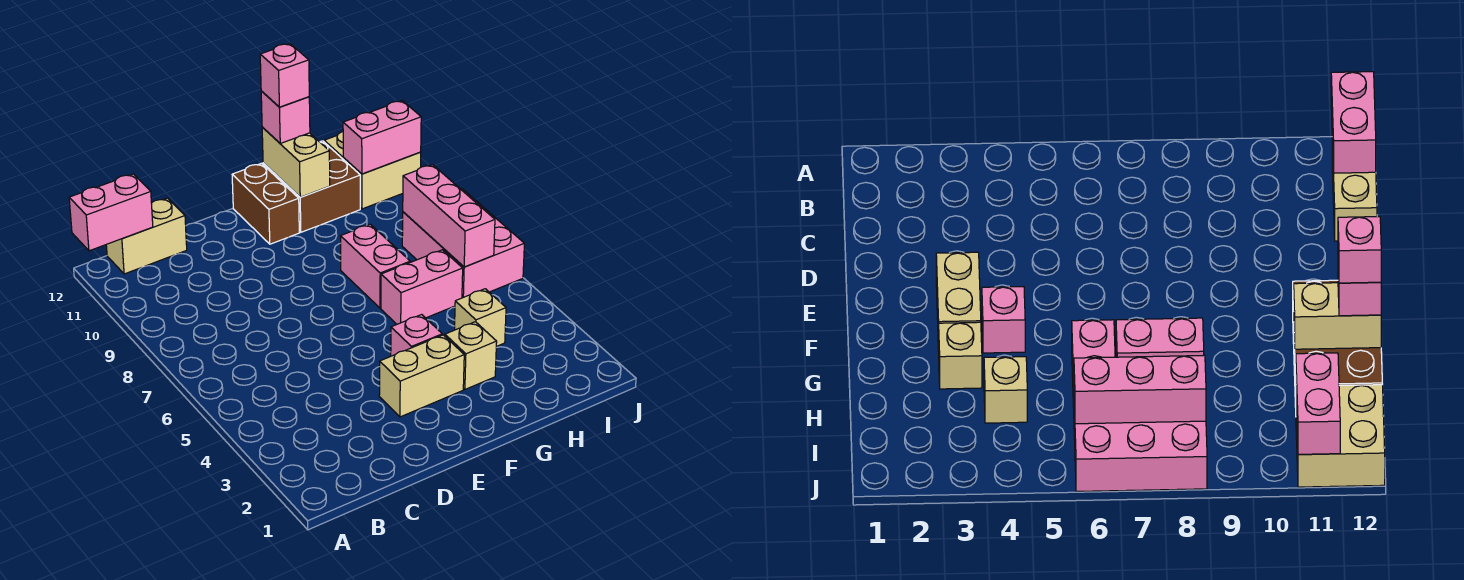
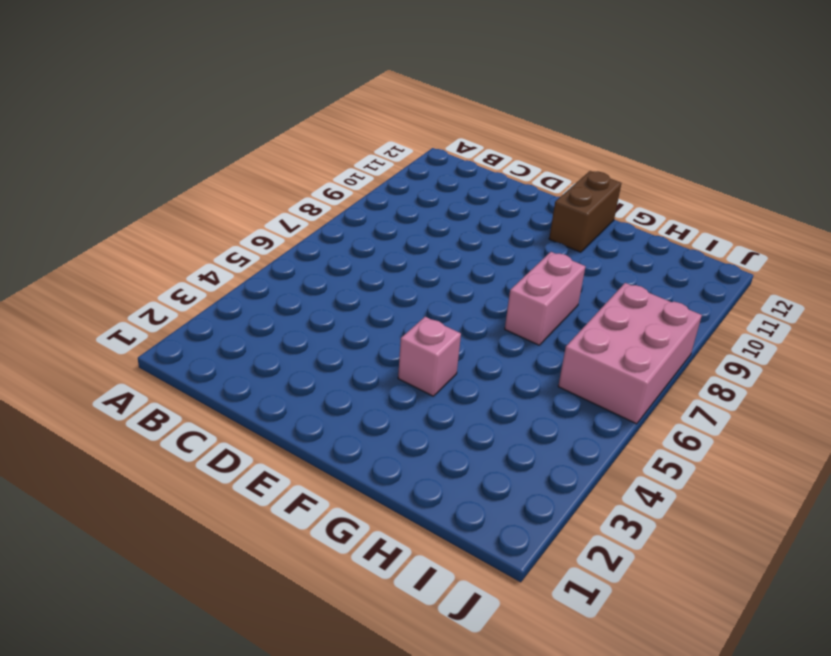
none -> tan brick B12:C12 level 1
none -> tan brick E3:F3 level 1
none -> tan brick G3 level 1

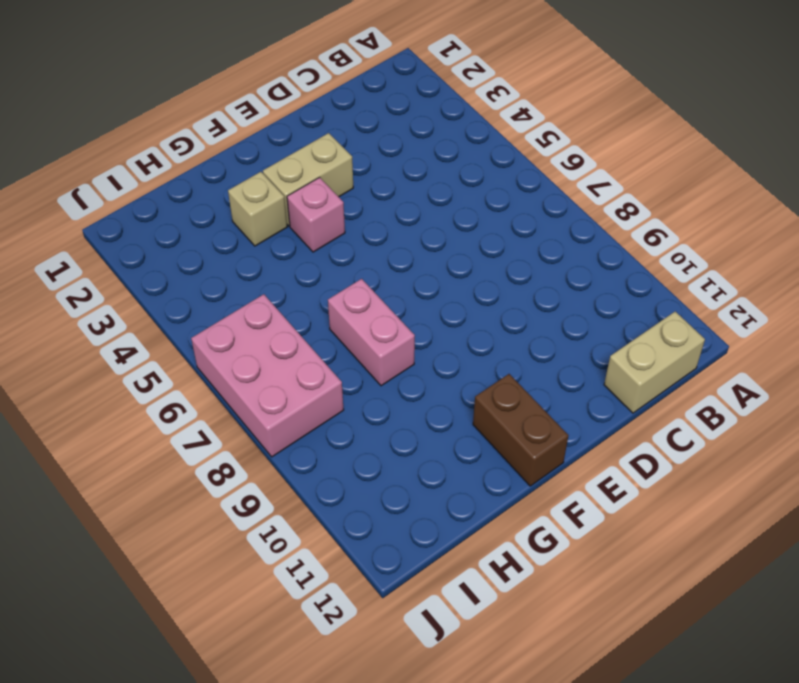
none -> pink brick G6:H6 level 1
none -> brown brick G11:H12 level 1
none -> tan brick H4 level 1

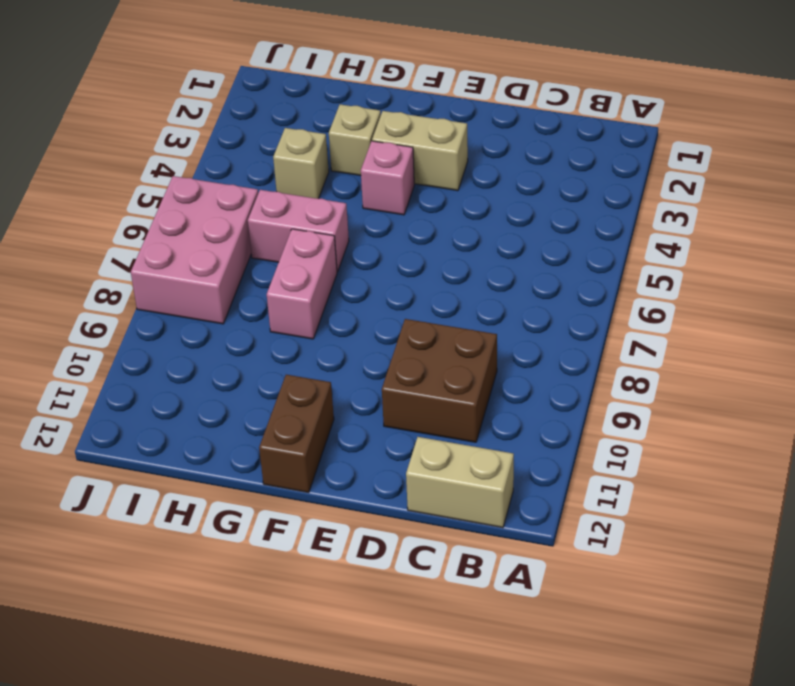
brown brick C9:D10 level 1 -> brown brick G11:H12 level 1
none -> tan brick I11:J12 level 1
none -> pink brick A12:B12 level 2
none -> tan brick G11:G12 level 2

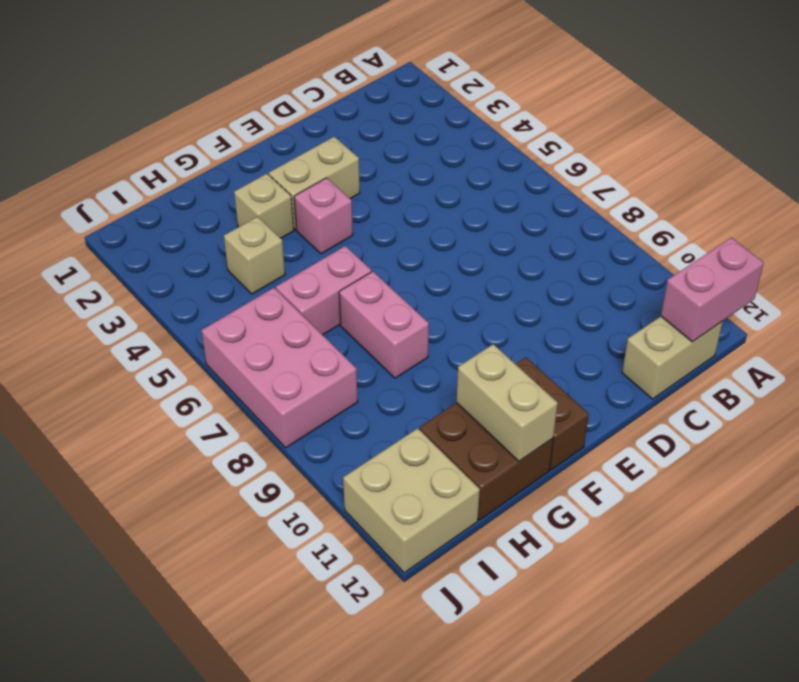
none -> pink brick I6:I8 level 2
none -> pink brick I11:J11 level 2
none -> pink brick G12 level 3

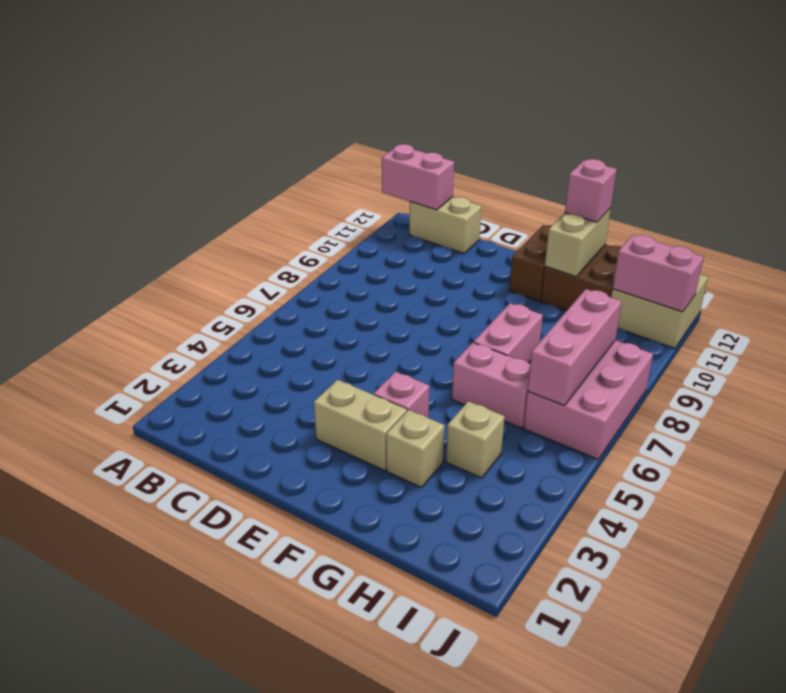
none -> pink brick G12 level 4

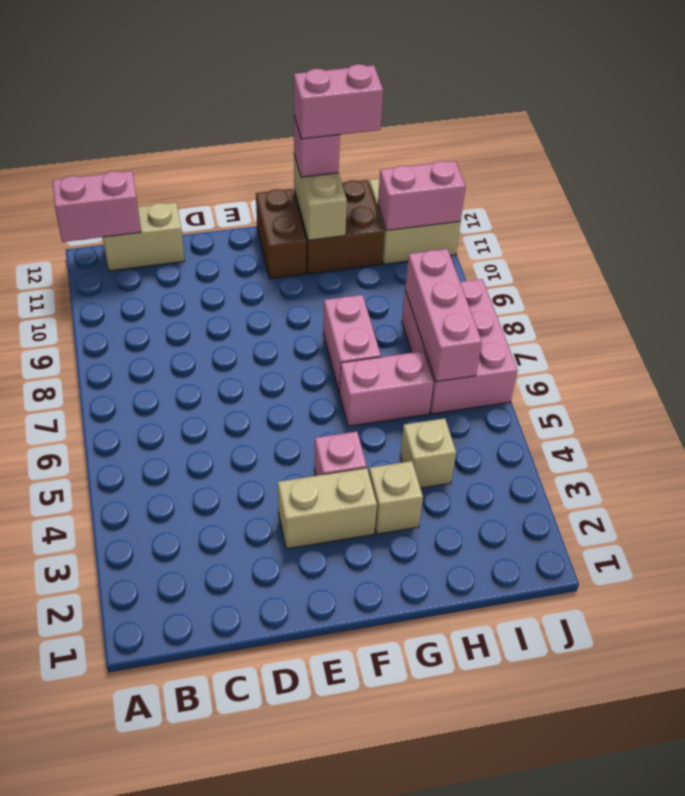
pink brick G12:H12 level 4 -> pink brick G12 level 4

